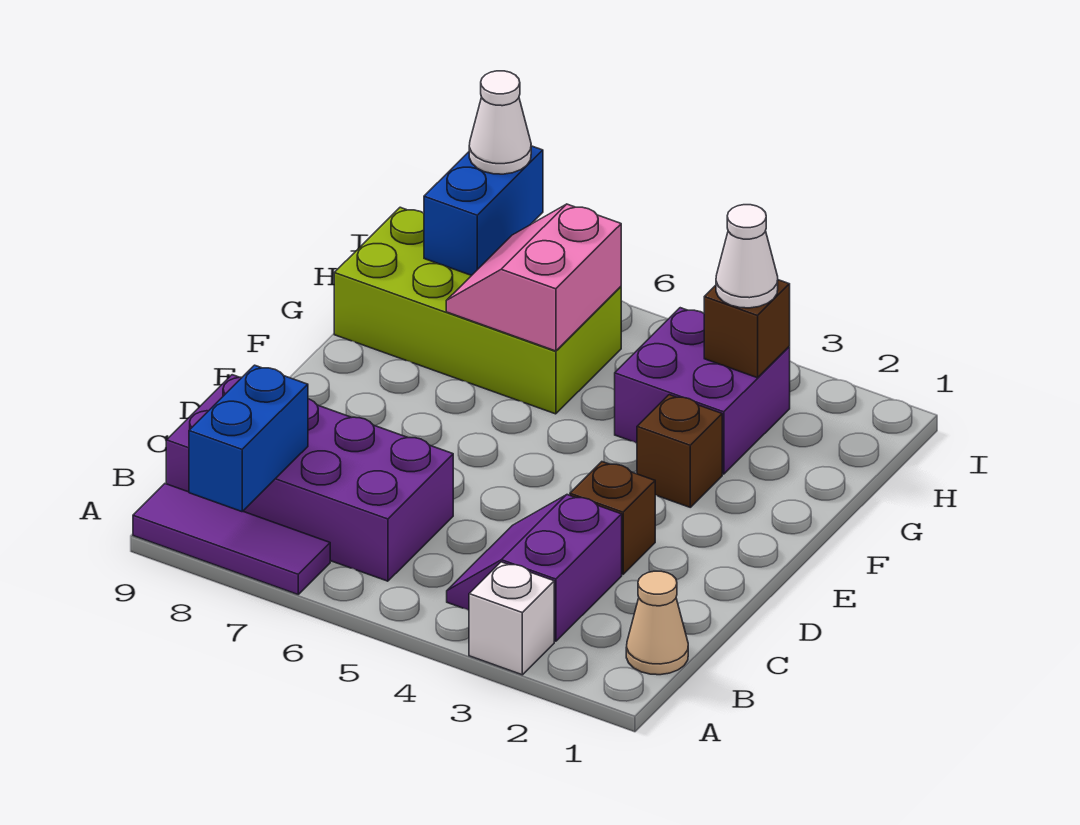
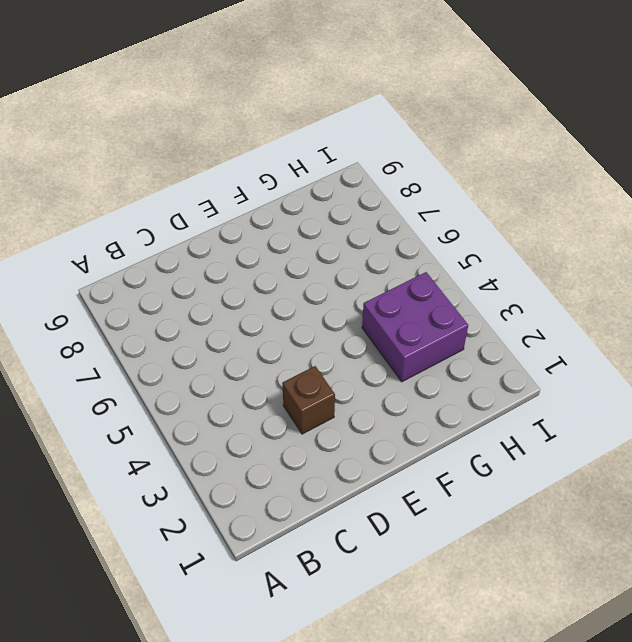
none -> white brick A3 level 1
none -> purple tile A7:A9 level 1
none -> tan cone B1 level 1

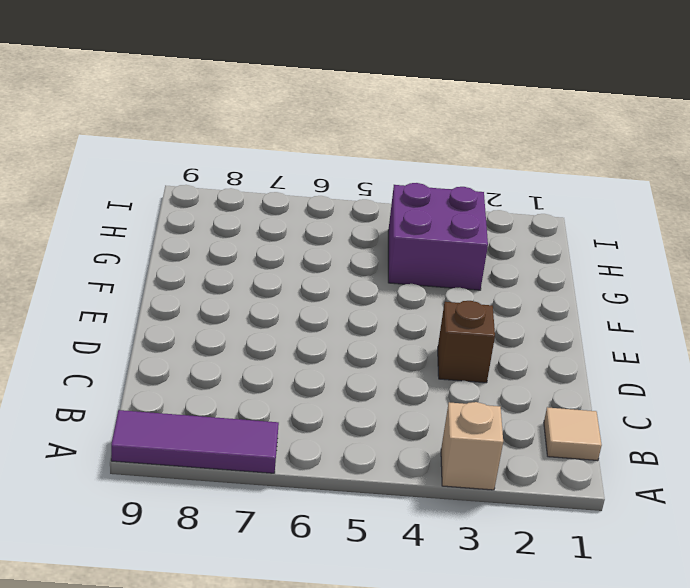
tan brick A3 level 1 -> white brick A3 level 1
tan tile B1 level 1 -> tan cone B1 level 1
none -> purple slope B3:C4 level 1 top 3
none -> purple brick B6:C9 level 1
none -> brown brick F3 level 1

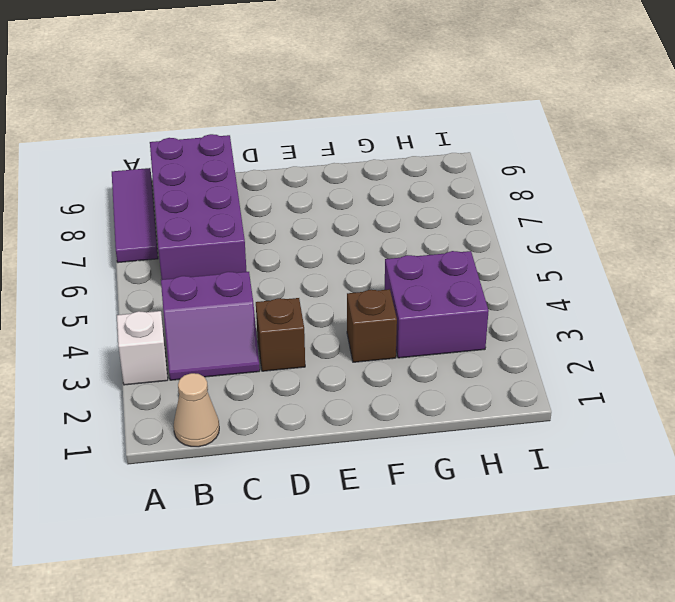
purple slope B3:C4 level 1 top 4 -> purple slope B3:C4 level 1 top 3
none -> lime brick G6:H9 level 1
none -> blue brick A8:B8 level 2
none -> pink slope G6:H7 level 2 top 6

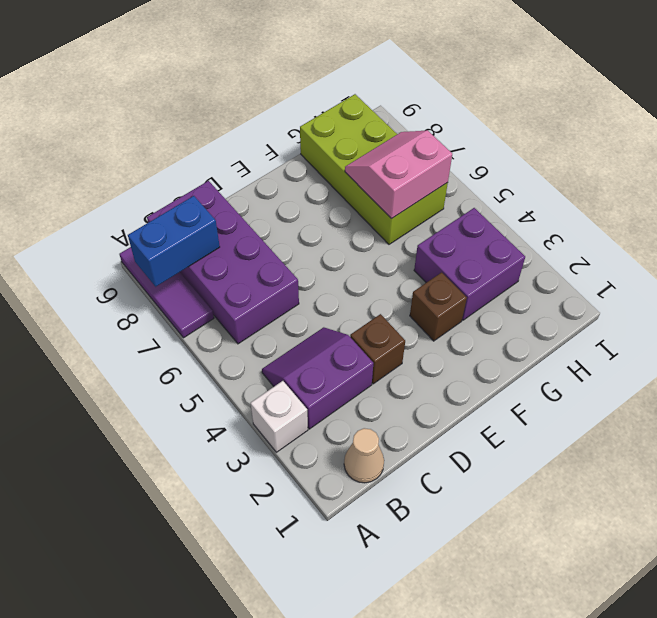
none -> brown brick H3 level 2
none -> blue brick H8:I8 level 2
none -> white cone H3 level 3

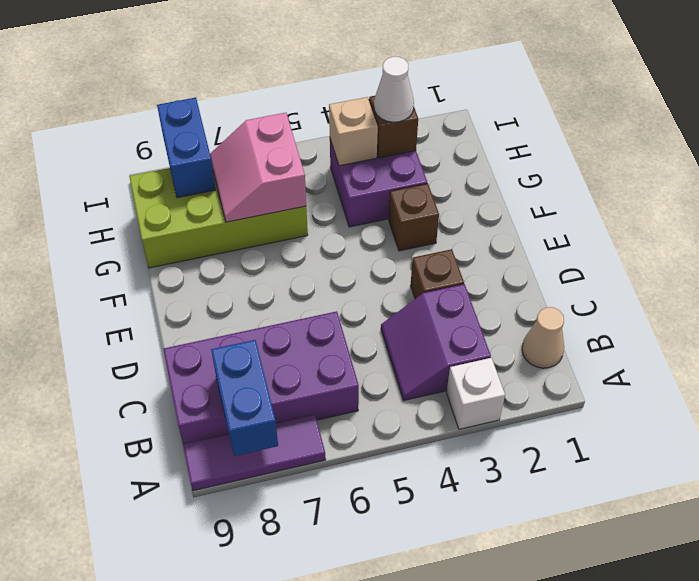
tan brick H4 level 2 -> none
none -> white cone I8 level 3

